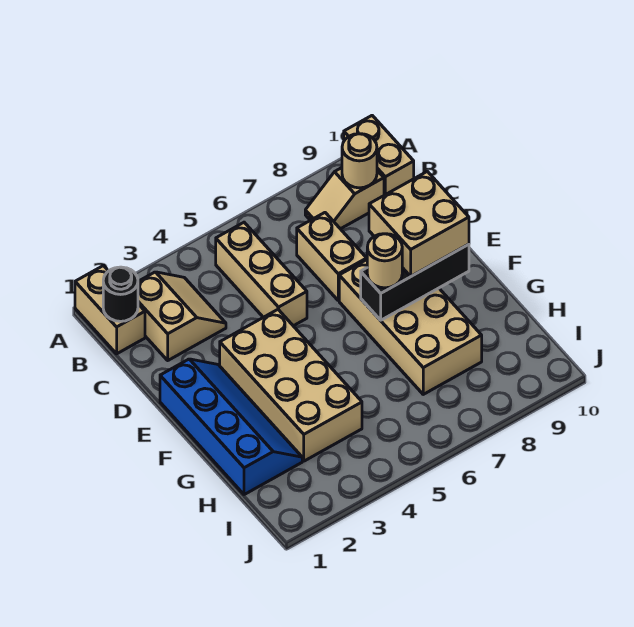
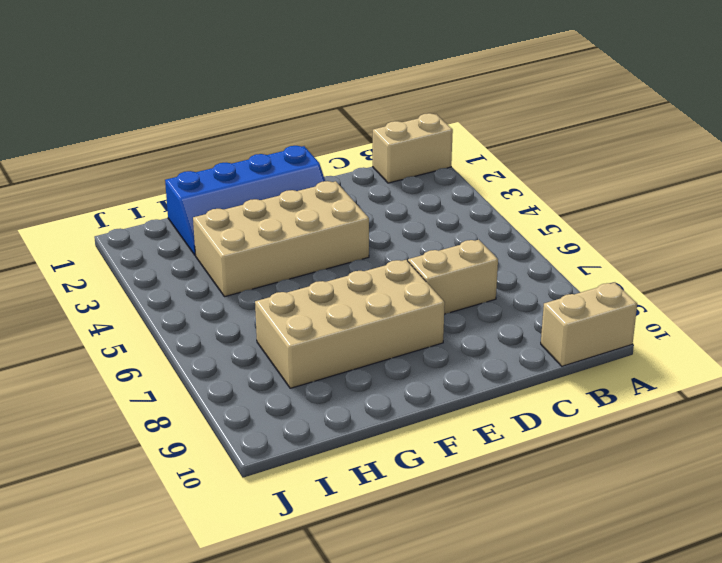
none -> tan slope B2:C3 level 1 top 2
none -> tan brick B5:D5 level 1
none -> tan slope B8:B9 level 1 top 9

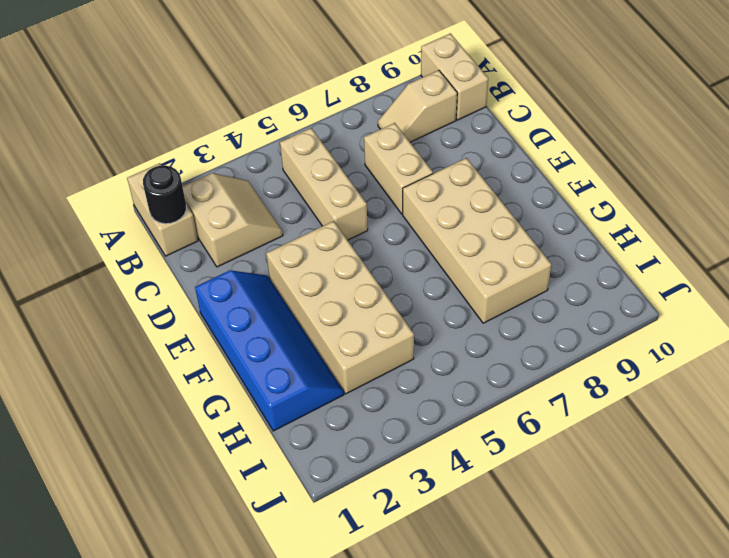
none -> tan round brick B9 level 2
none -> black brick F7:F9 level 2
none -> tan brick E8:F9 level 3

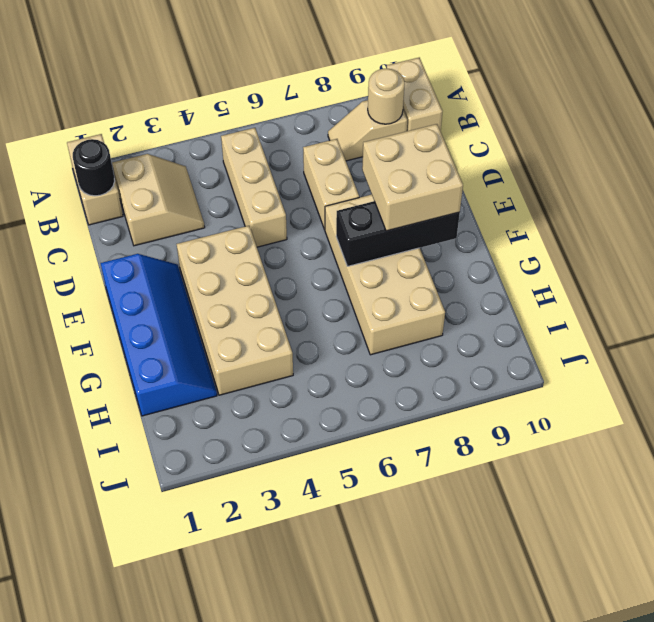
none -> tan round brick F7 level 3

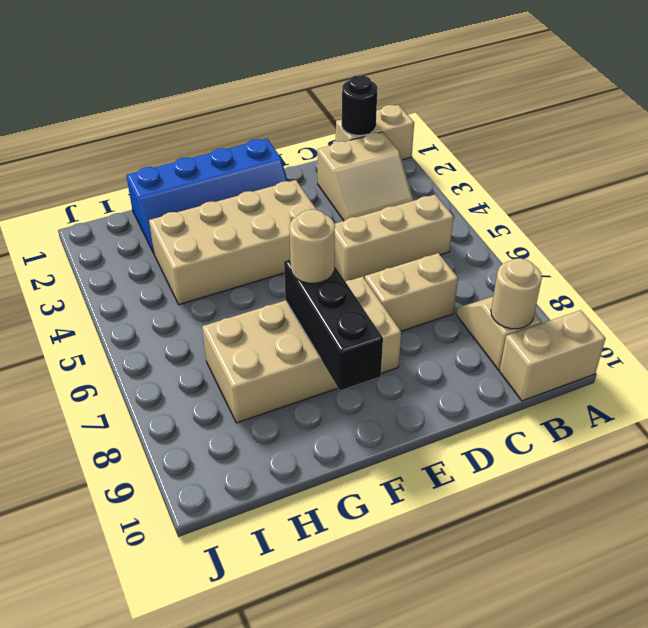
none -> tan brick E8:F9 level 3

